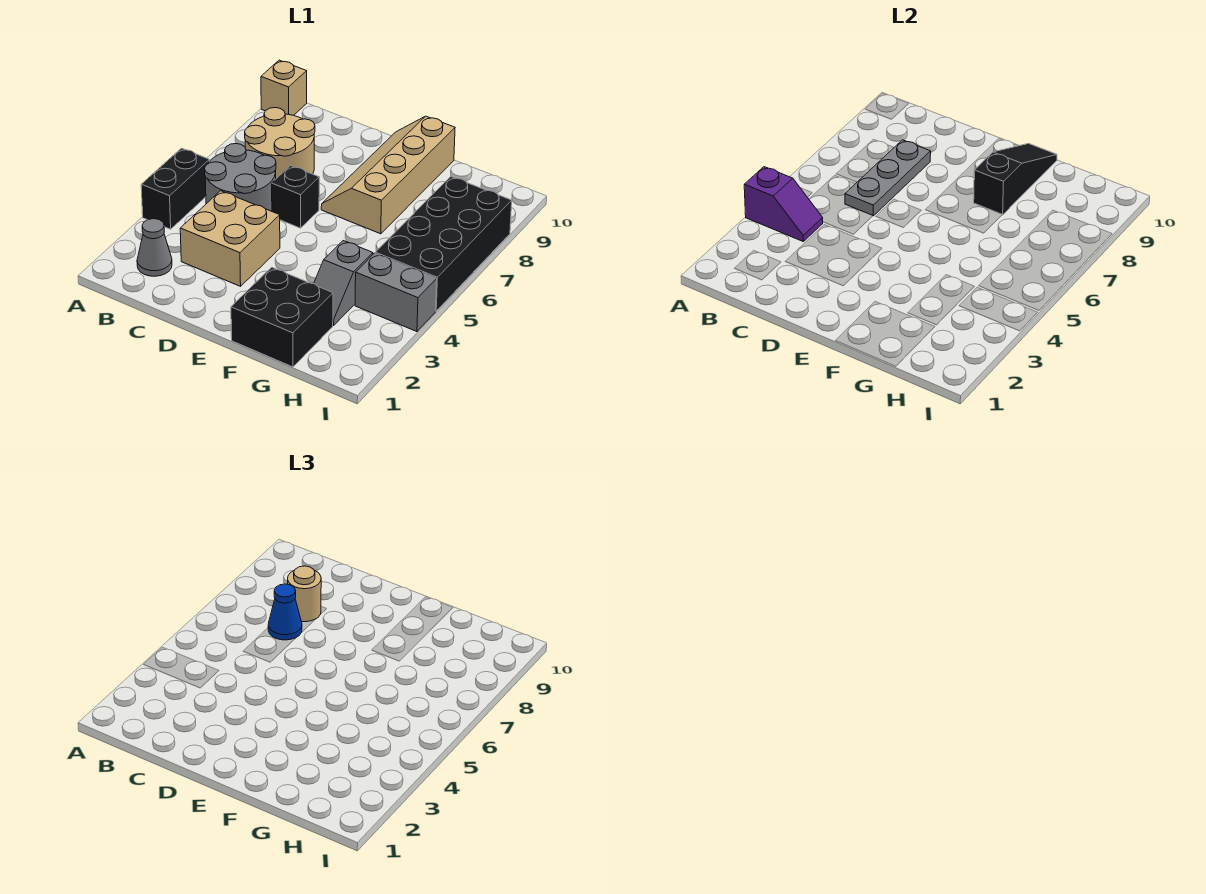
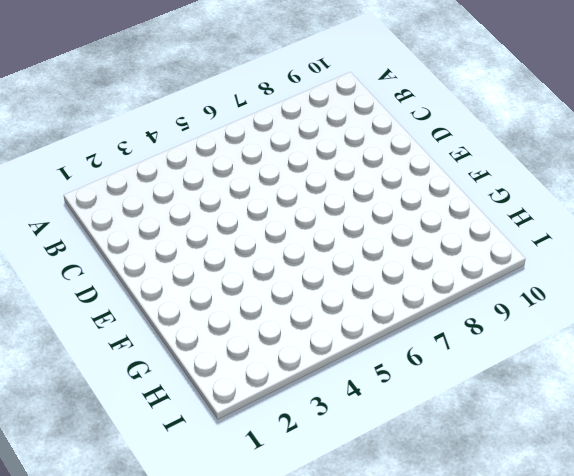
none -> black brick A4:A5 level 1
none -> tan brick A10 level 1
none -> grey cone B2 level 1

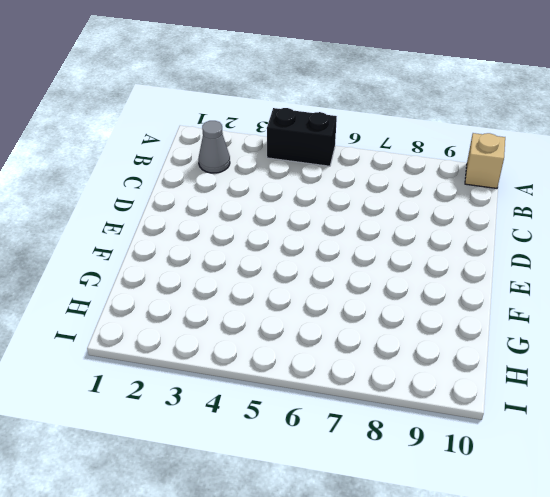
none -> grey round brick B5:C6 level 1
none -> tan round brick B7:C8 level 1
none -> tan brick C3:D4 level 1

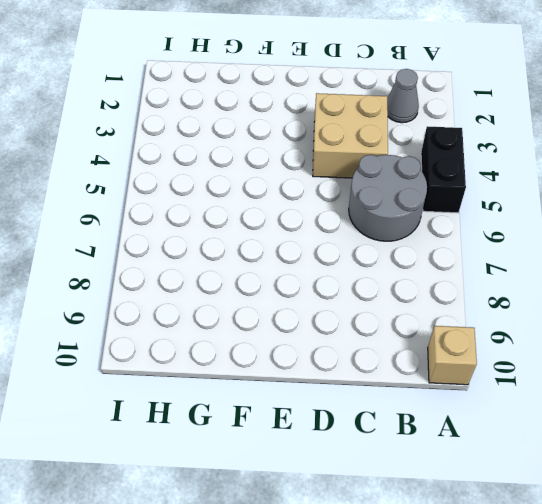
none -> tan round brick B7:C8 level 1
none -> black brick D6 level 1
none -> tan slope E7:F10 level 1 top F

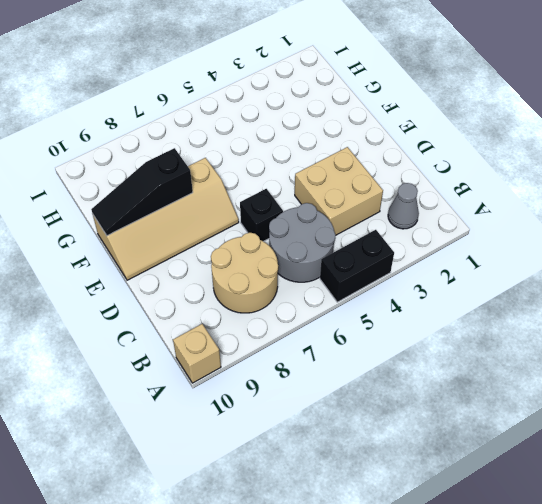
none -> black brick F1:G2 level 1
none -> grey slope G3:G4 level 1 top 4
none -> grey brick H4:I4 level 1

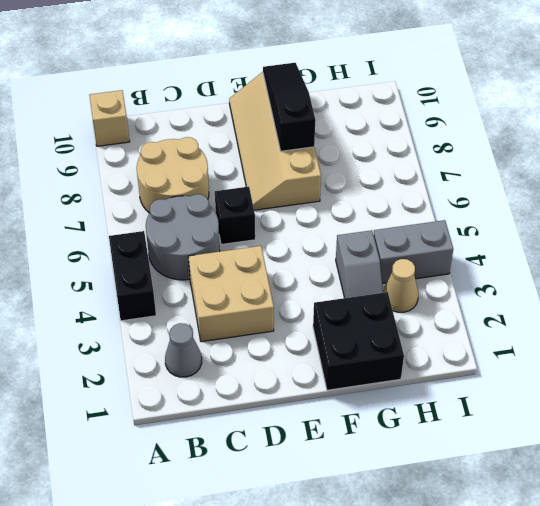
tan cone H3 level 1 -> none
none -> black brick H5:I8 level 1
none -> purple slope A4:B4 level 2 top A
none -> grey plate C6:C8 level 2

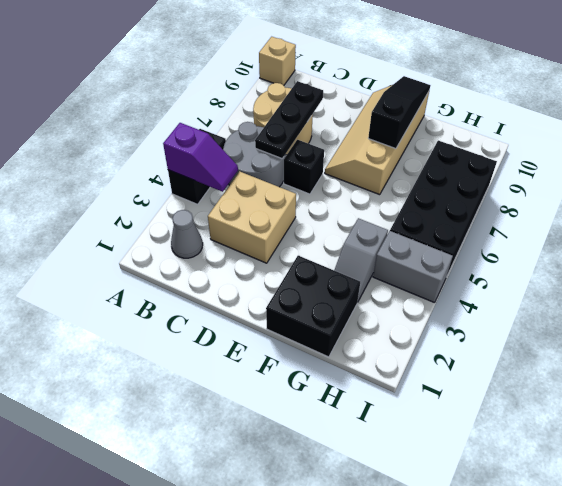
black plate C6:C8 level 2 -> grey plate C6:C8 level 2
none -> blue cone C7 level 3
none -> tan round brick C8 level 3

